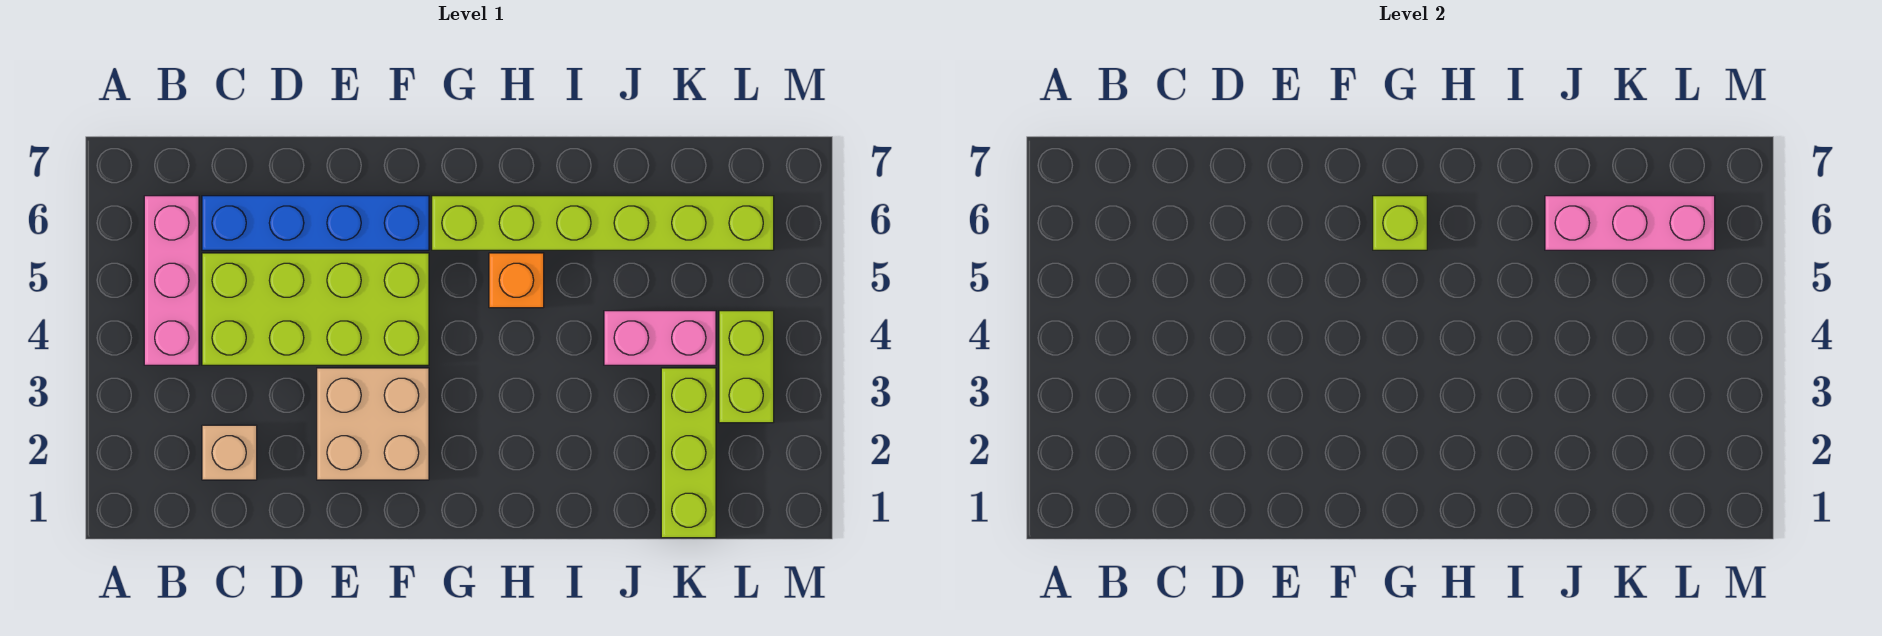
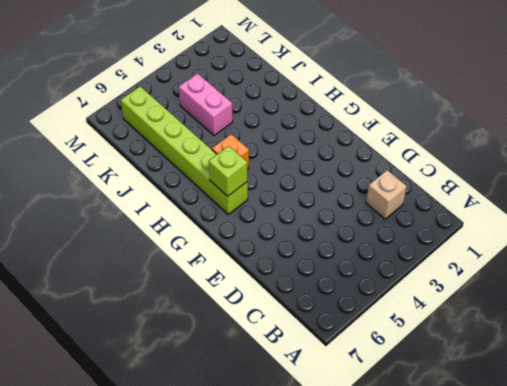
none -> pink brick B4:B6 level 1
none -> lime brick C4:F5 level 1
none -> blue brick C6:F6 level 1

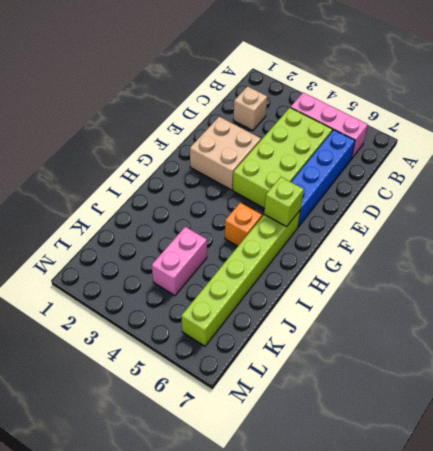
none -> lime brick K1:K3 level 1
none -> lime brick L3:L4 level 1
none -> pink brick J6:L6 level 2

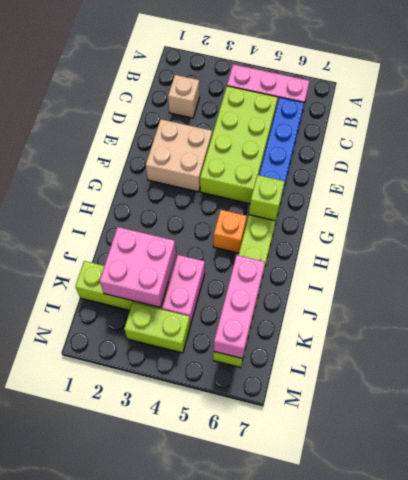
pink brick J2:K3 level 2 -> none

